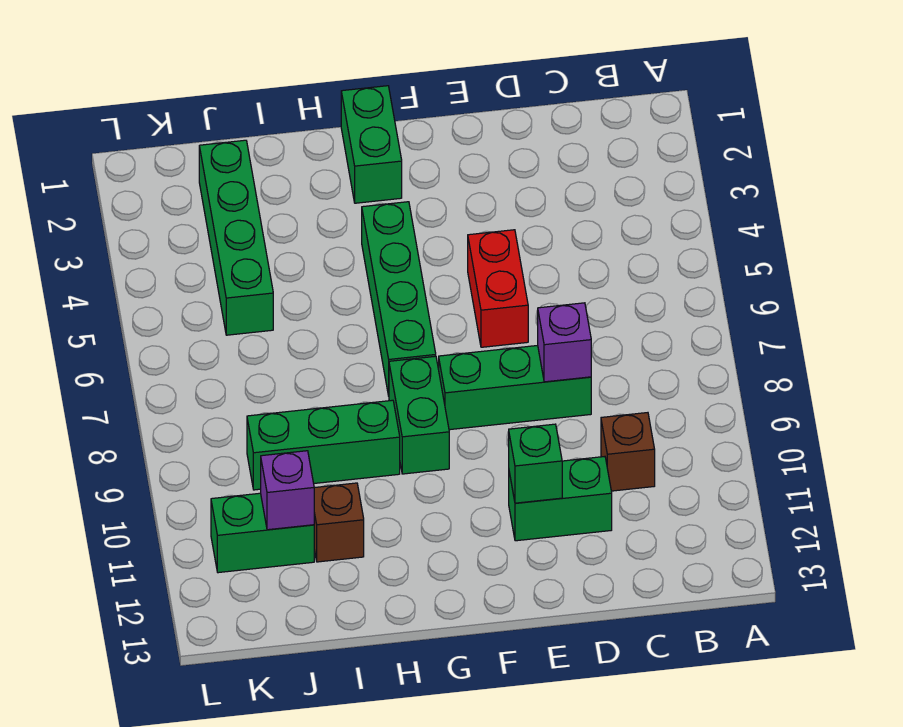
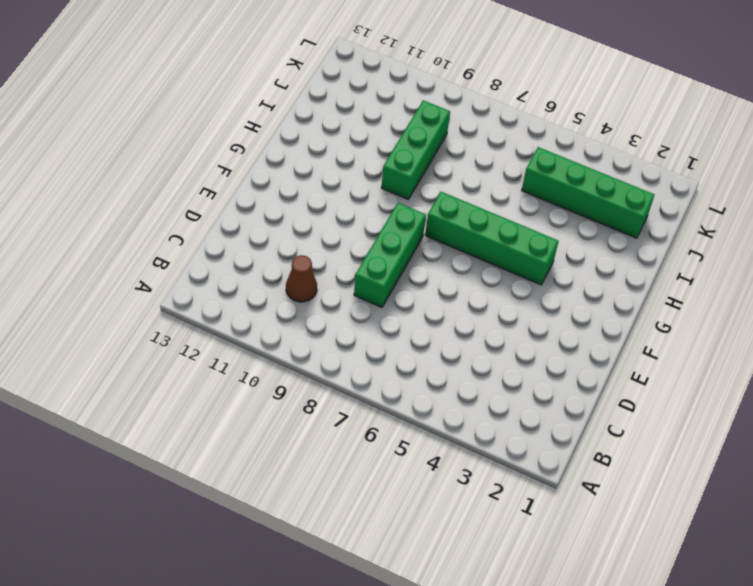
brown cone C10 level 1 -> brown brick C10 level 1
none -> green brick D11:E11 level 1
none -> red brick E5:E6 level 1
none -> green brick G1:G2 level 1

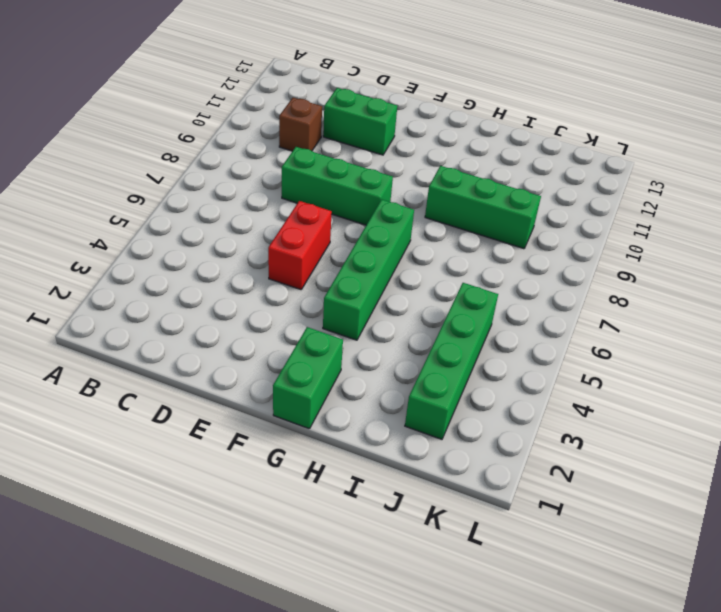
none -> green brick G8:G9 level 1
none -> brown brick I11 level 1
none -> green brick J11:K11 level 1

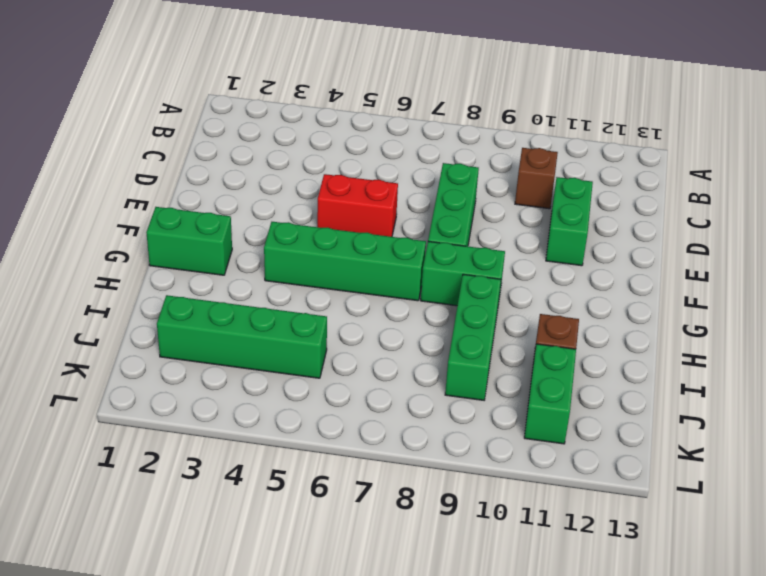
none -> purple brick D8 level 2
none -> green brick E11 level 2
none -> purple brick J11 level 2

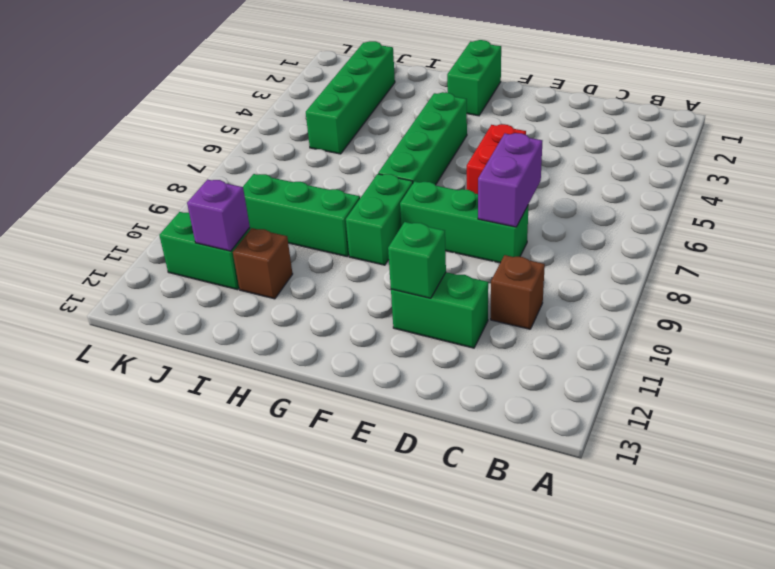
purple brick D7:D8 level 2 -> purple brick D8 level 2

